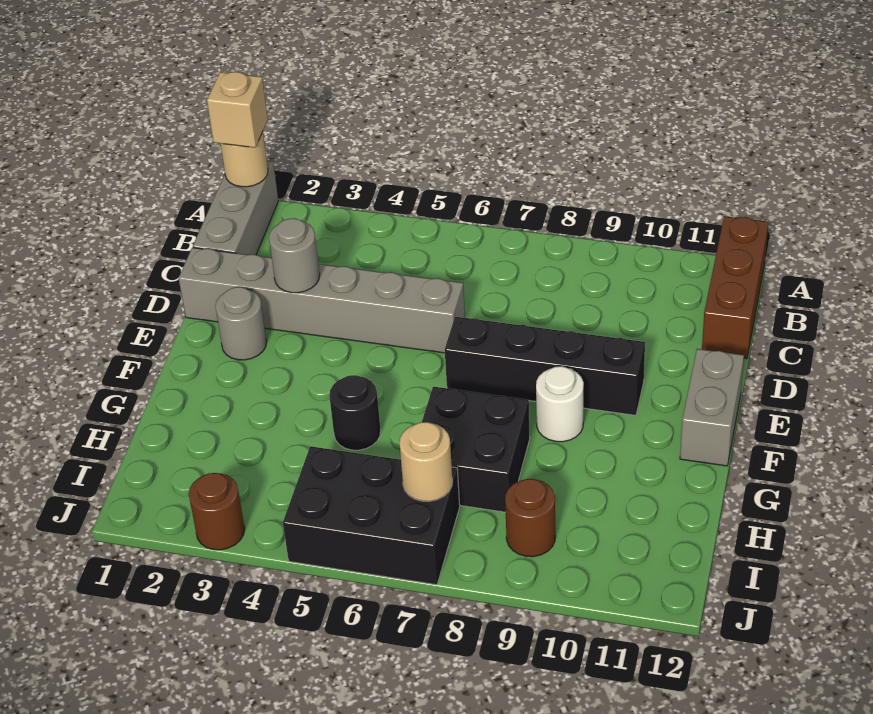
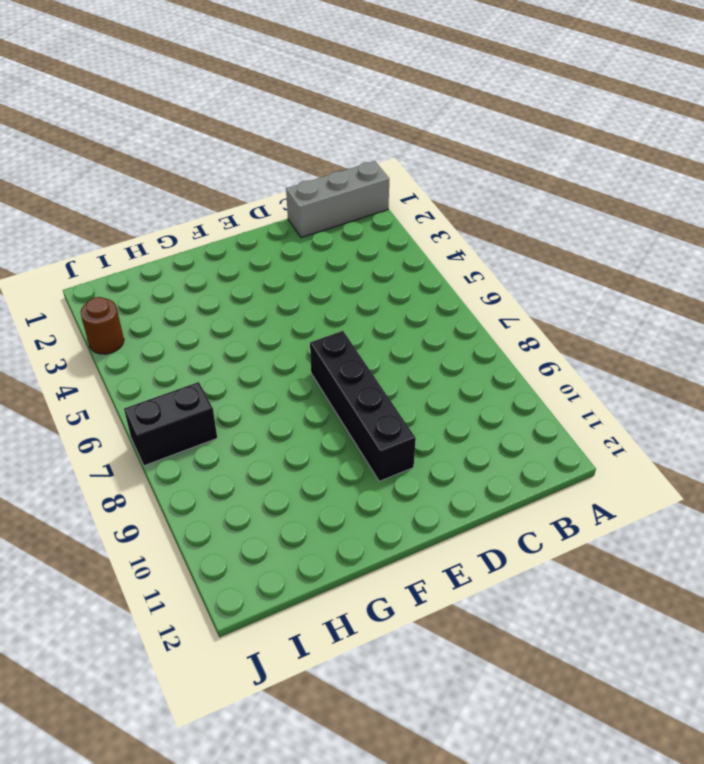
black brick I7:J7 level 1 -> black brick I5:J7 level 1
none -> brown brick A12:C12 level 1
none -> grey brick D1:D6 level 1
none -> grey round brick E2 level 1

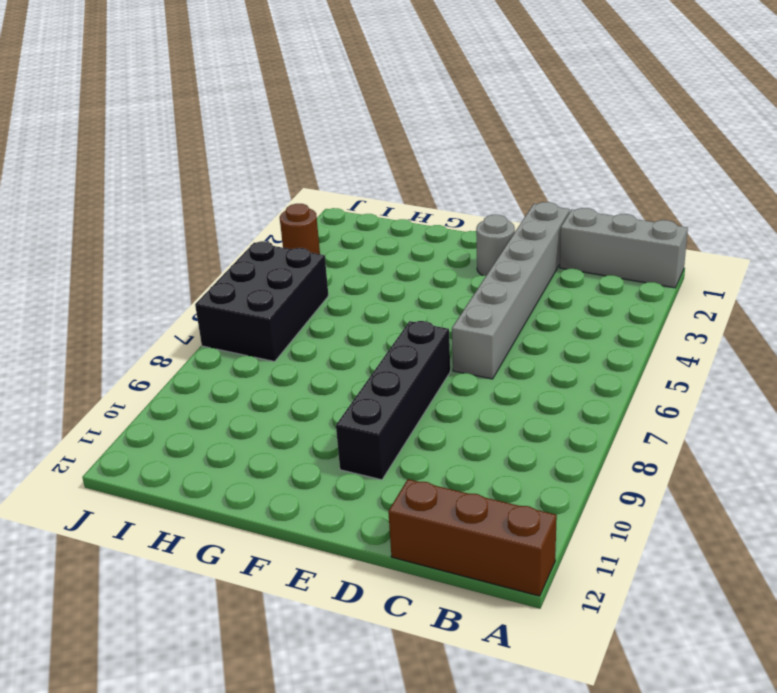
none -> grey brick E12:F12 level 1
none -> white round brick F9 level 1
none -> black round brick G5 level 1

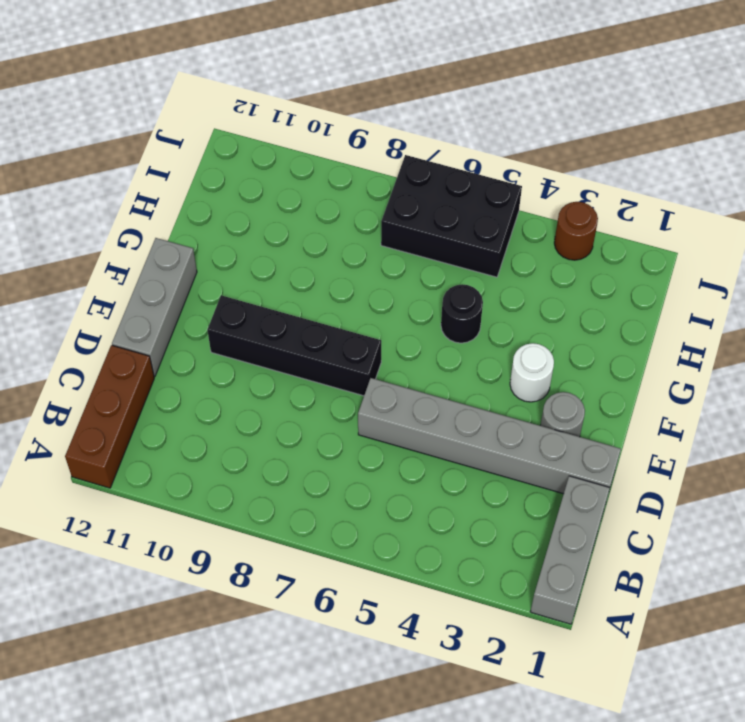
grey brick D12:F12 level 1 -> grey brick E12:F12 level 1
white round brick F3 level 1 -> white round brick F9 level 1
none -> black brick G7:H8 level 1
none -> brown round brick I9 level 1
none -> tan round brick A1 level 2

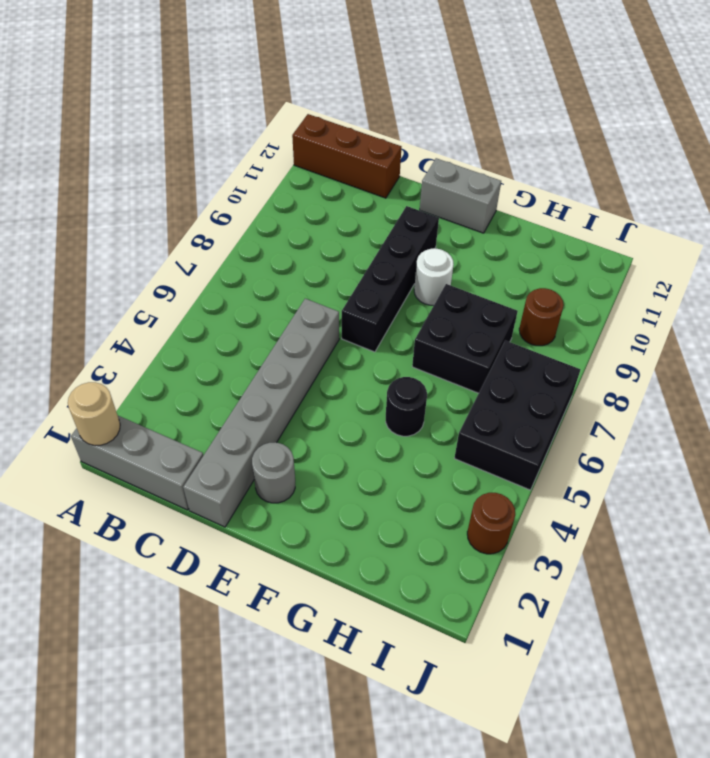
none -> grey round brick D3 level 2
none -> tan round brick I7 level 2
none -> tan brick A1 level 3

